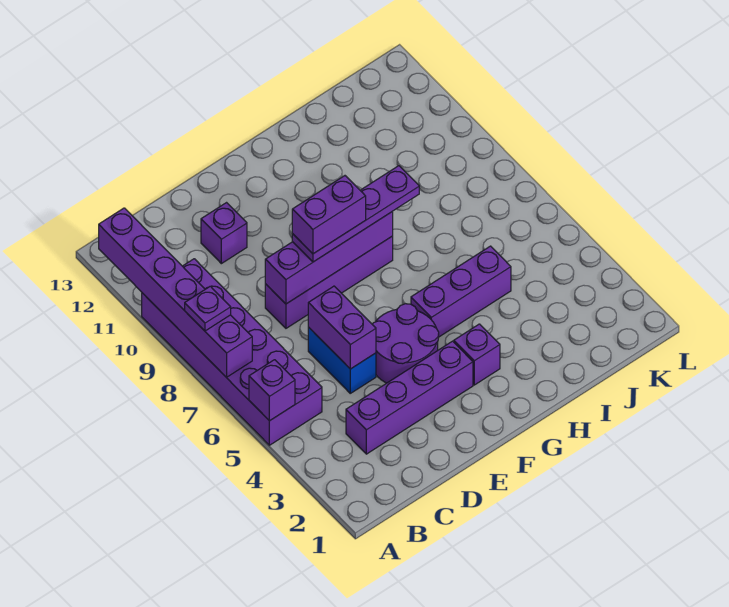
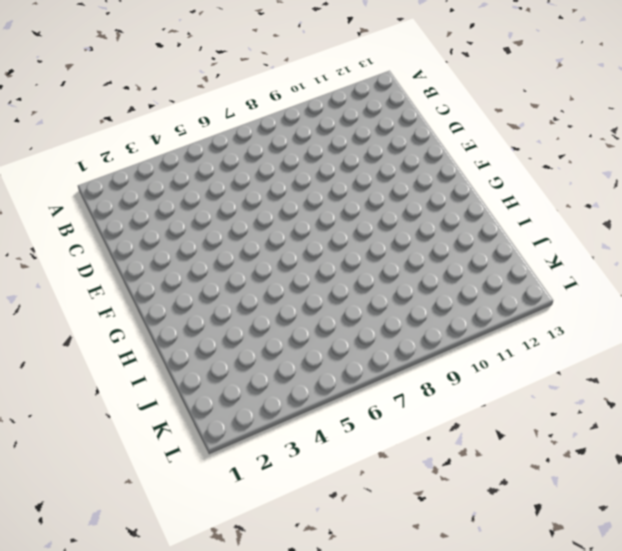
none -> purple brick A5:B10 level 1
none -> purple brick C3:F3 level 1
none -> blue brick D5:D6 level 1

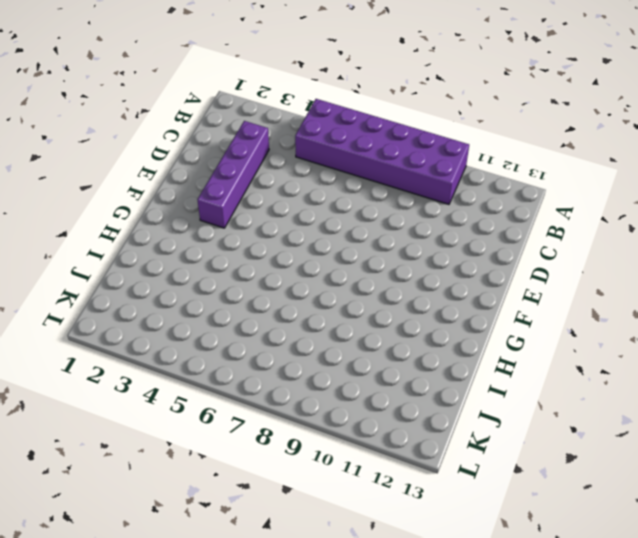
none -> blue brick D5:D6 level 1
none -> purple brick D8:G8 level 1
none -> purple brick D11 level 1

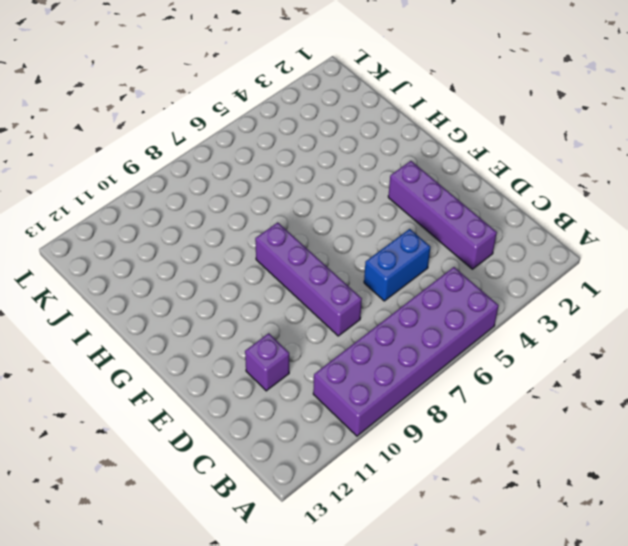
none -> purple round brick E4:F5 level 1
none -> purple brick G3 level 1
none -> purple brick G5:I5 level 1

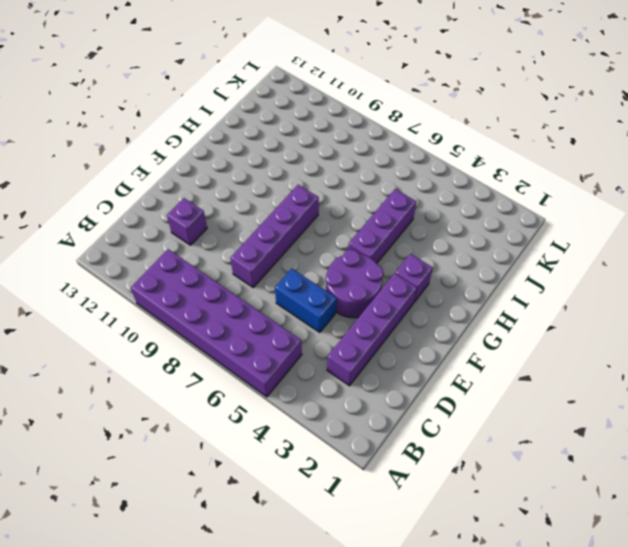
none -> purple brick A5 level 2
none -> purple brick A7:A12 level 2
none -> purple brick D5:D6 level 2

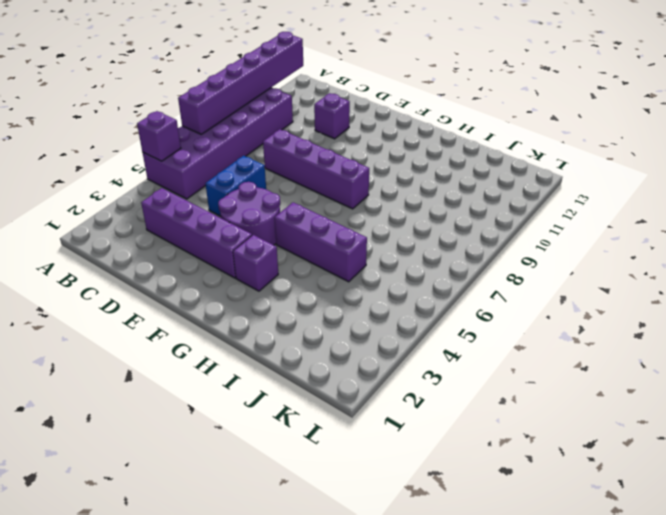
none -> purple brick D5:D6 level 2
none -> purple brick D8:G8 level 2
none -> purple plate A8 level 3

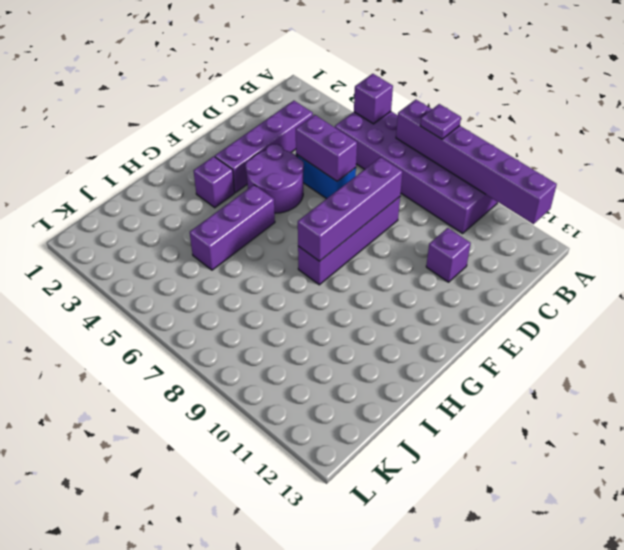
none -> purple plate E8:H8 level 3
none -> purple brick E8:F8 level 4

